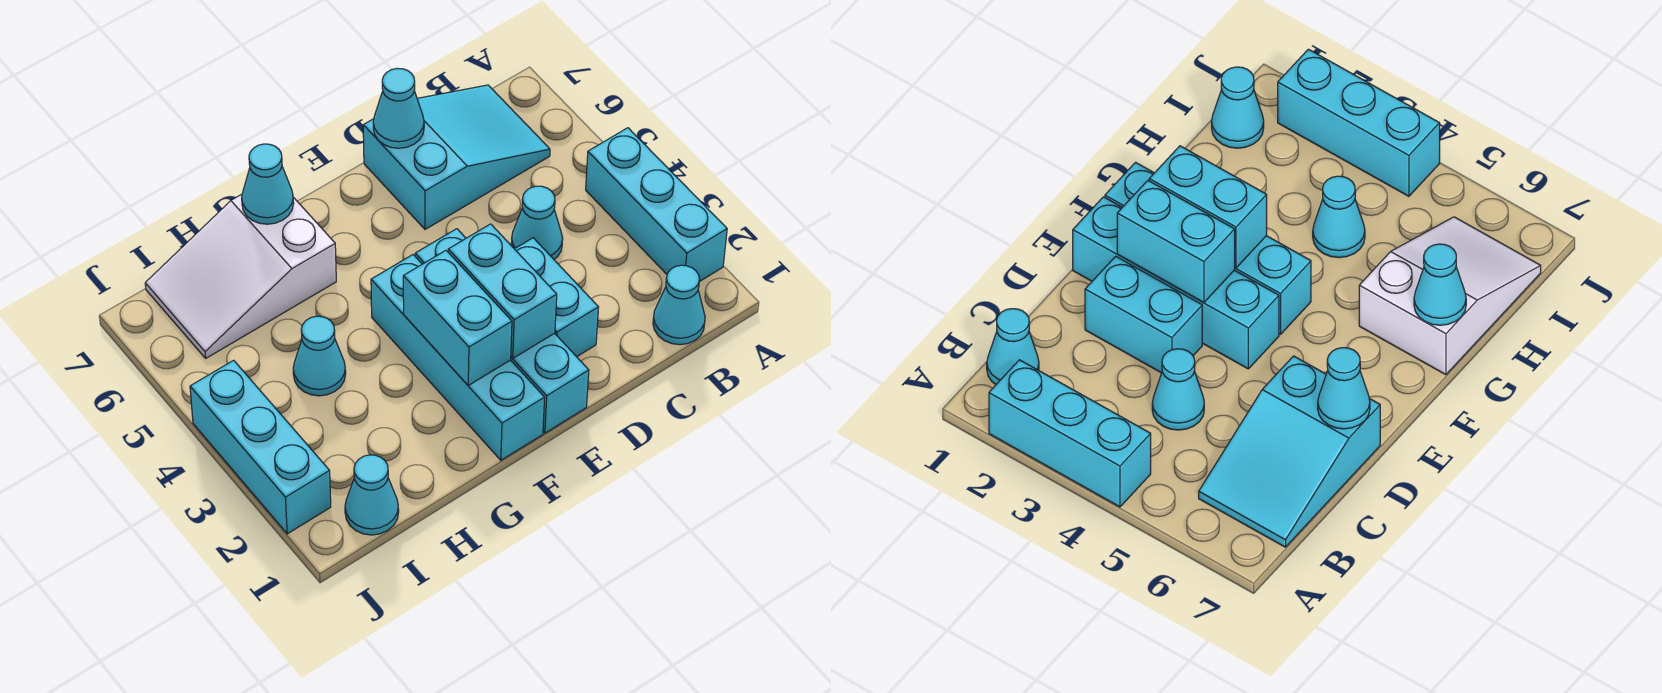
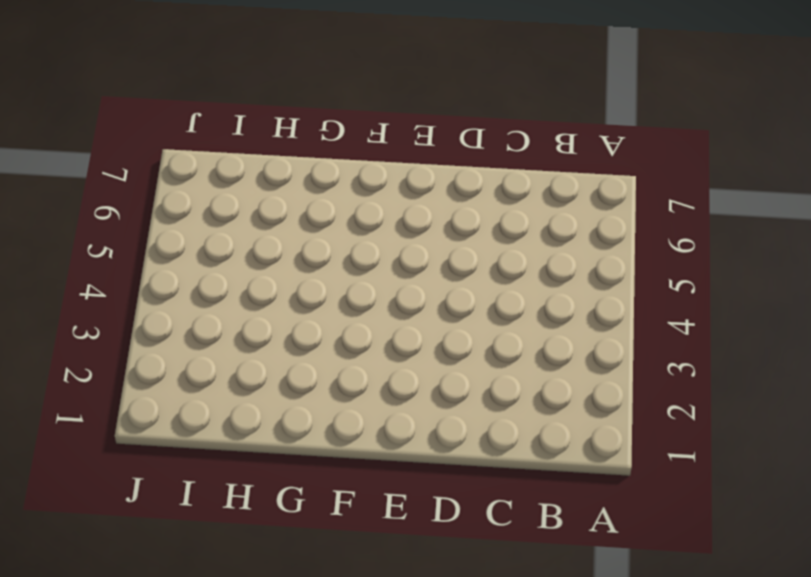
none -> cyan brick A2:A4 level 1
none -> cyan cone B1 level 1
none -> cyan slope B6:D7 level 1 top D

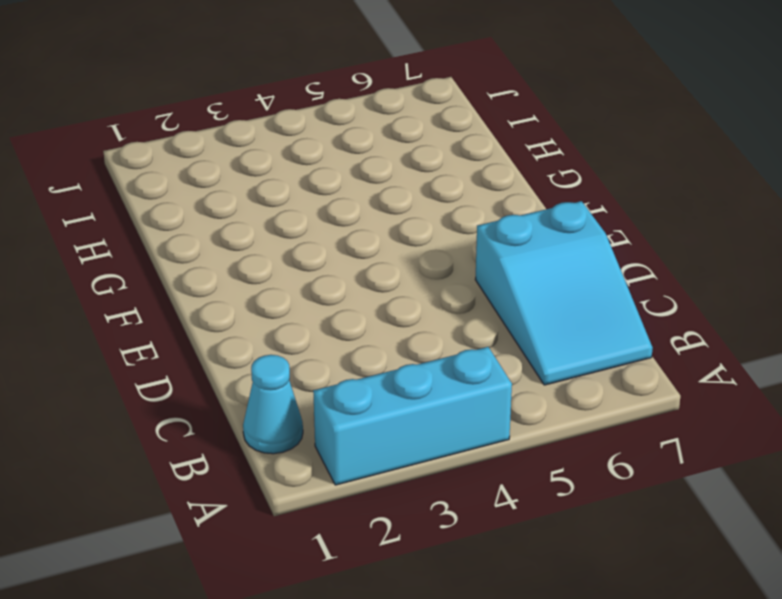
none -> cyan cone C4 level 1
none -> cyan brick D2:D3 level 1
none -> cyan brick E1:E4 level 1

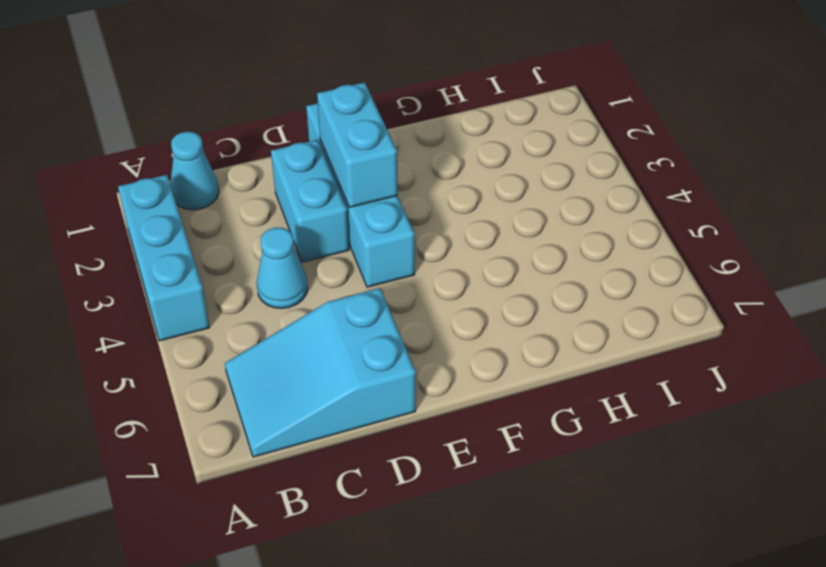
none -> cyan brick F1:F4 level 1
none -> white slope G6:I7 level 1 top G
none -> cyan cone H4 level 1

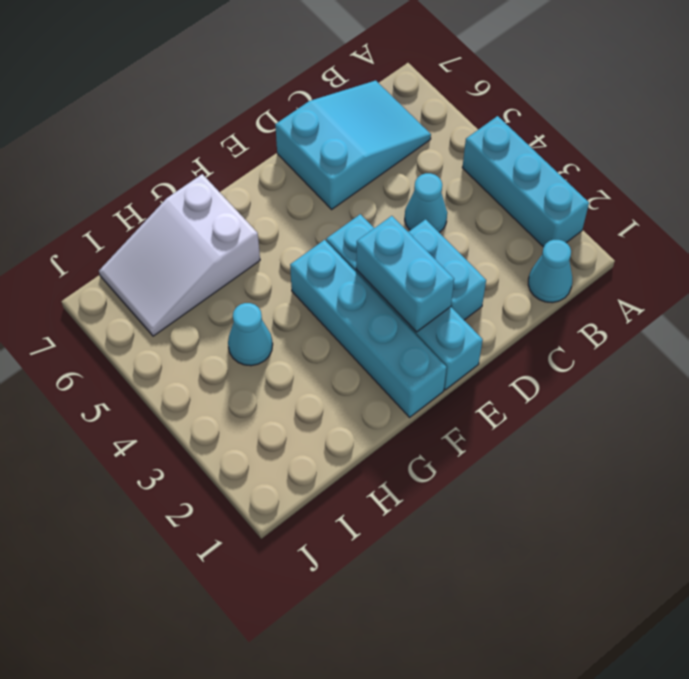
none -> cyan cone I1 level 1
none -> cyan brick J2:J4 level 1
none -> cyan cone D7 level 2

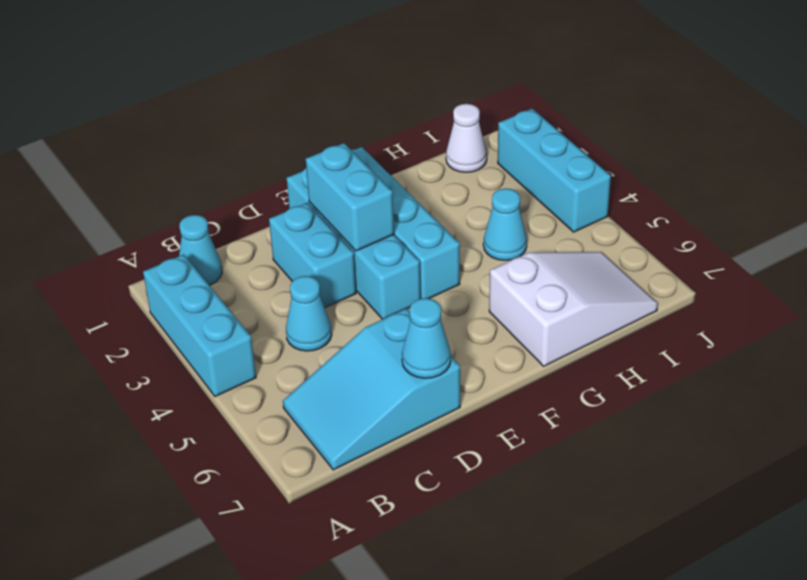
white cone I1 level 1 -> cyan cone I1 level 1
none -> cyan brick F2:F3 level 2
none -> cyan cone G7 level 2

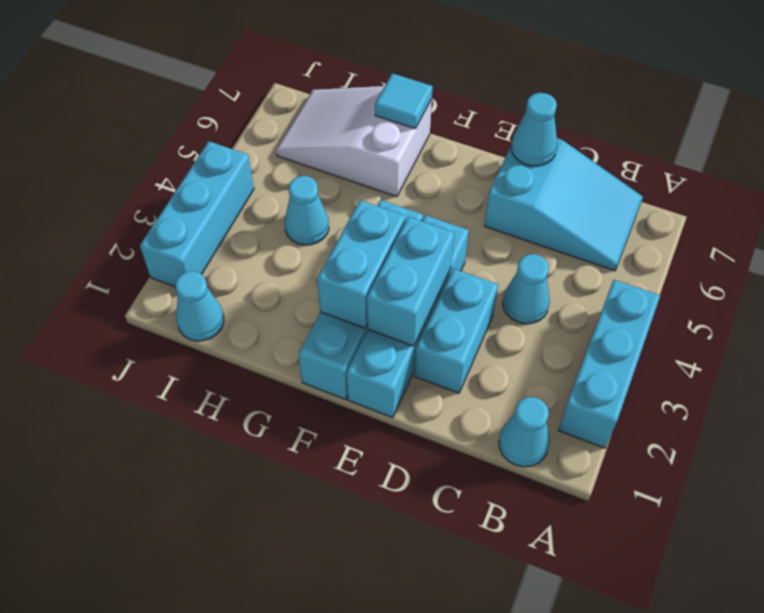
cyan tile G7 level 2 -> cyan cone G7 level 2

